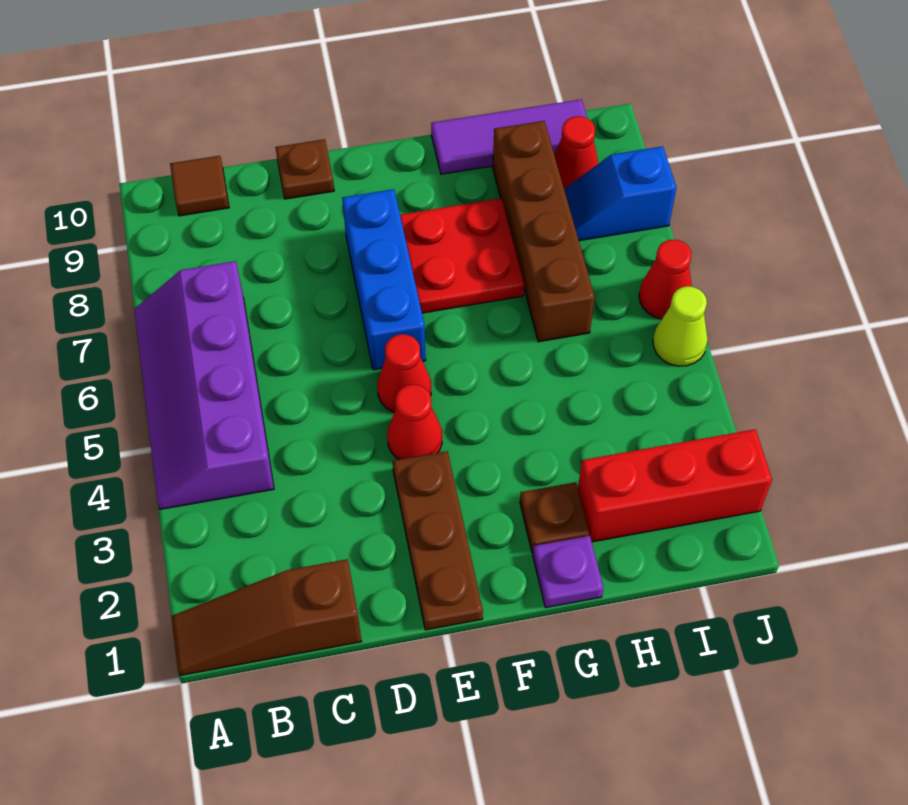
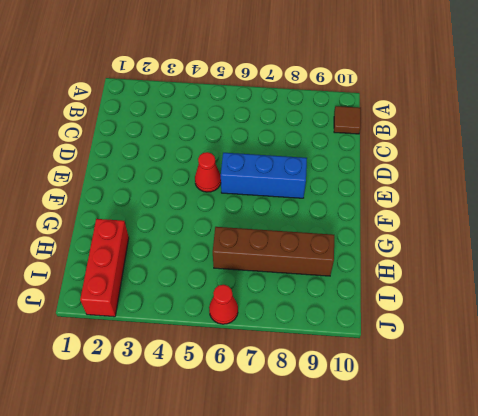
none -> brown slope A1:C1 level 1 top C
none -> purple slope A4:B7 level 1 top B
none -> brown plate D10 level 1

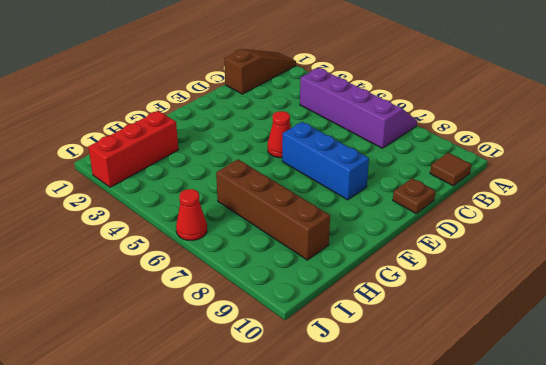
none -> brown plate E1:E3 level 1
none -> red cone E4 level 1
none -> red plate F7:G8 level 1

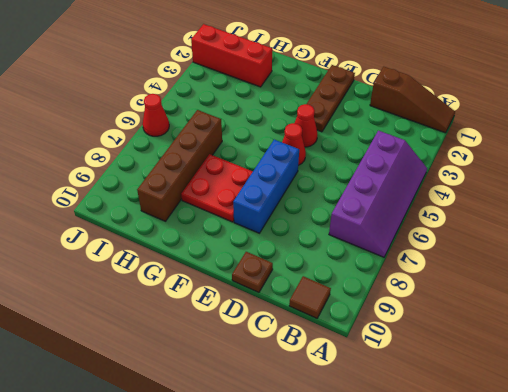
none -> purple plate G1 level 1
none -> brown plate G2 level 1
none -> purple tile G10:I10 level 1

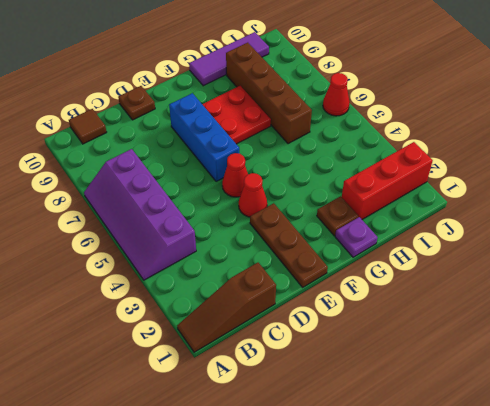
none -> blue slope I8:J8 level 1 top J
none -> red cone I9 level 1
none -> lime cone J5 level 1

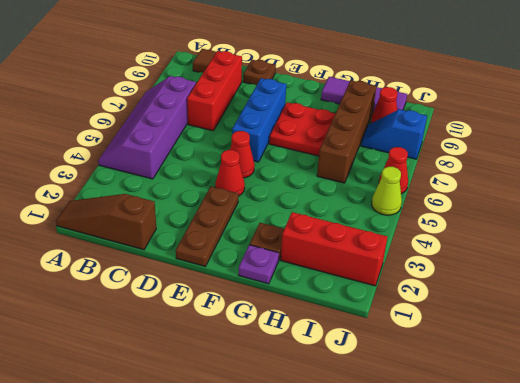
red brick C7:C9 level 1 -> none

